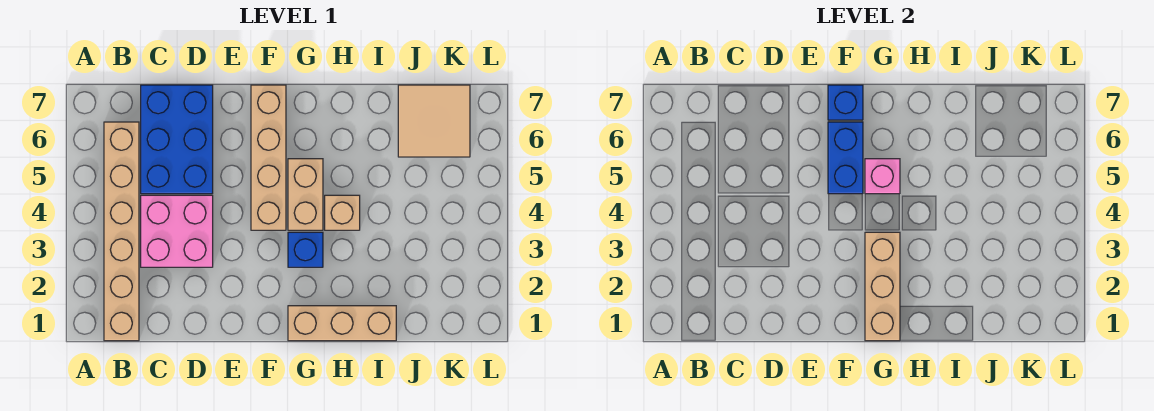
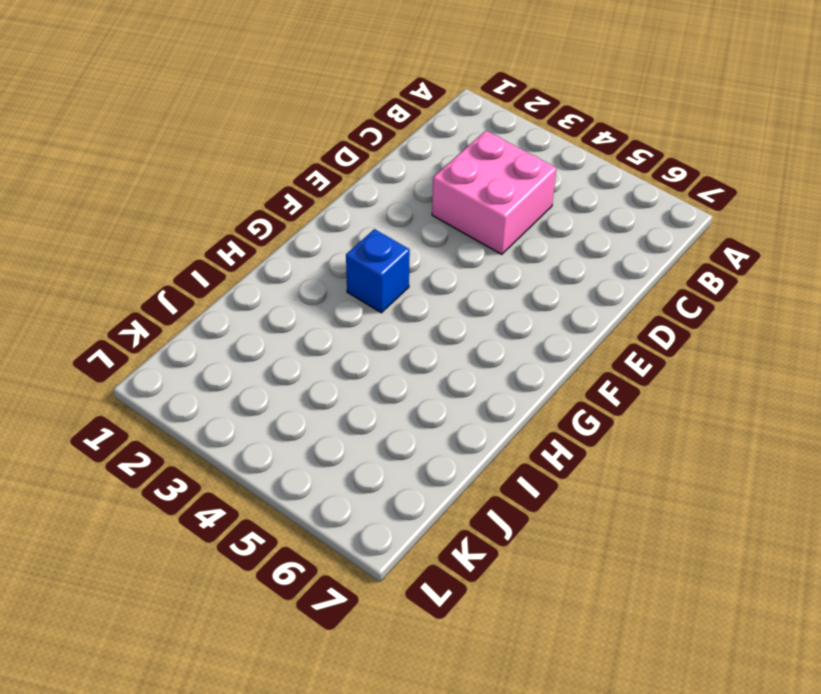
none -> tan brick B1:B6 level 1
none -> blue brick C5:D7 level 1
none -> tan brick F4:F7 level 1

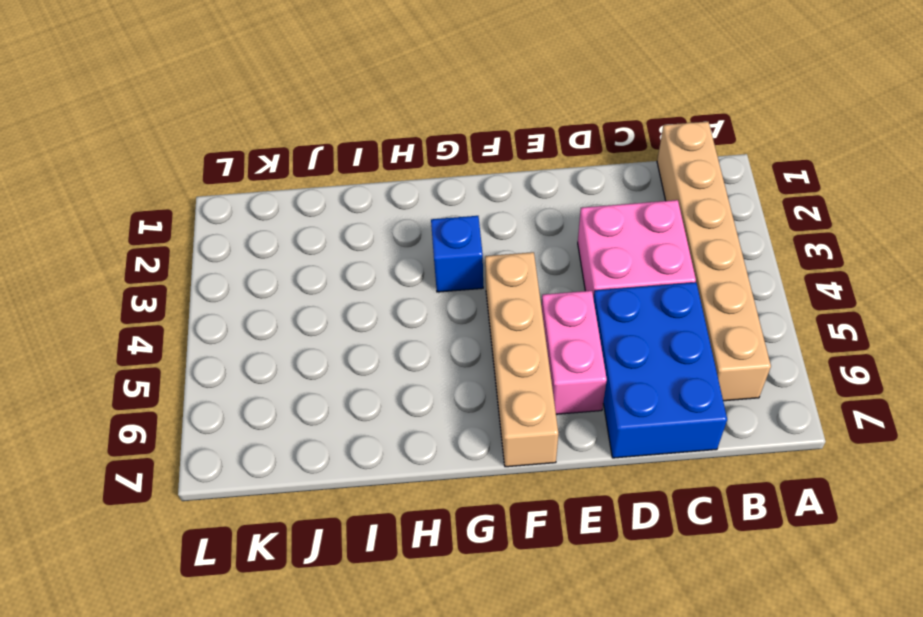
pink brick E5:E6 level 1 -> none
none -> tan brick G1:I1 level 1
none -> tan brick G4:G5 level 1
none -> tan brick H4 level 1

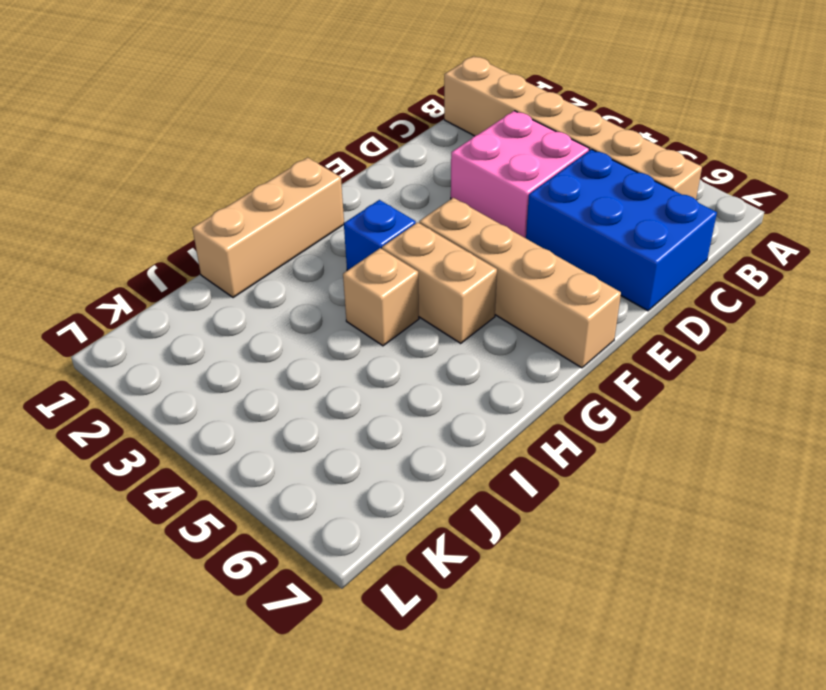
none -> tan tile J6:K7 level 1
none -> blue brick F5:F6 level 2
none -> blue brick F7 level 2

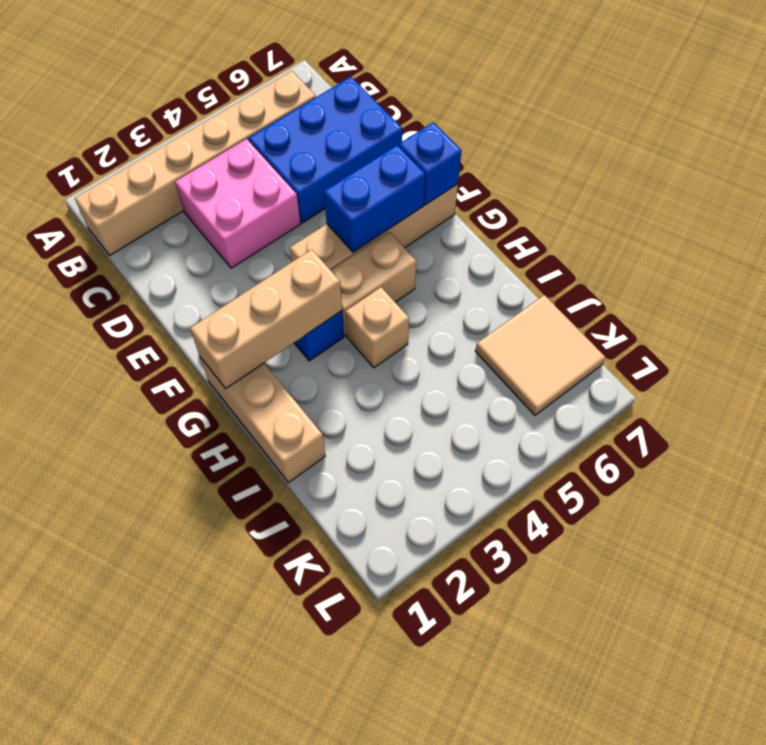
none -> pink brick G5 level 2

